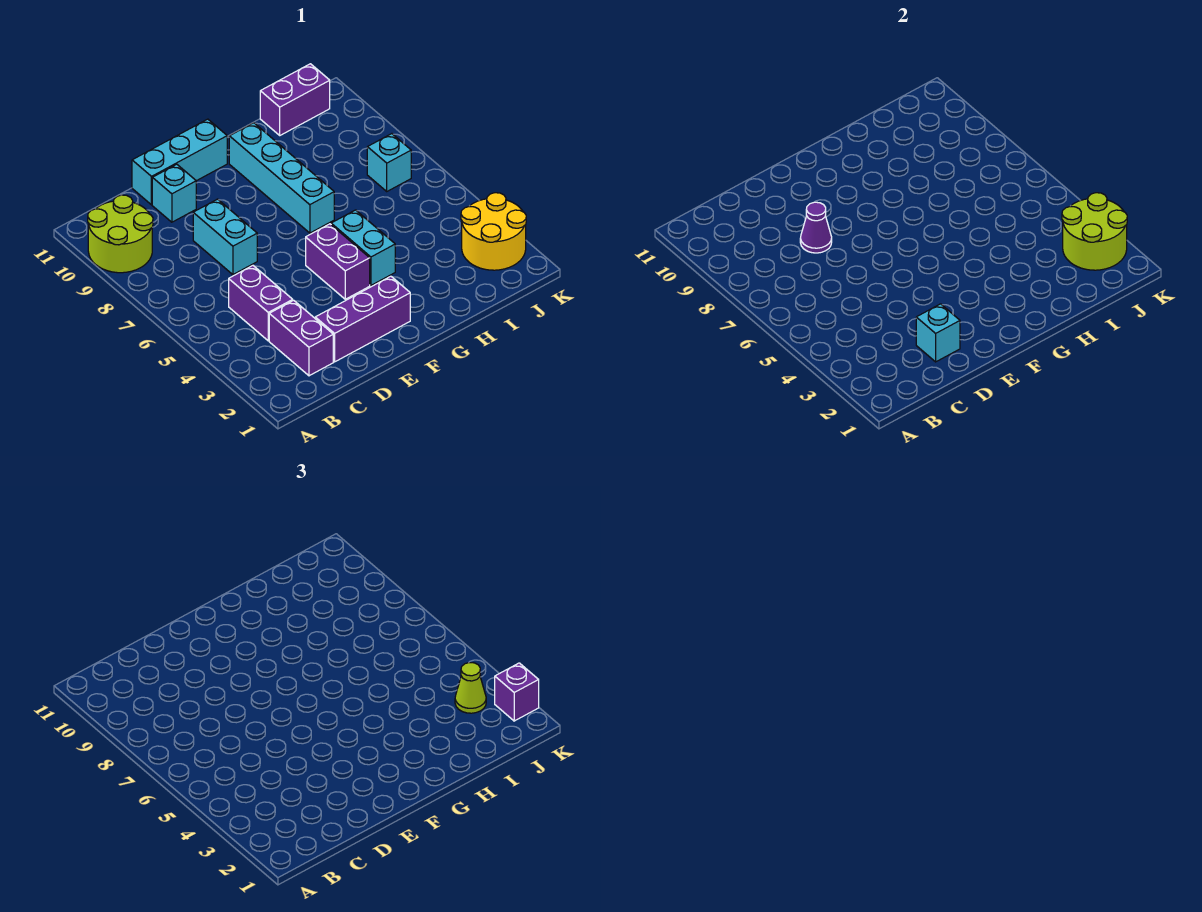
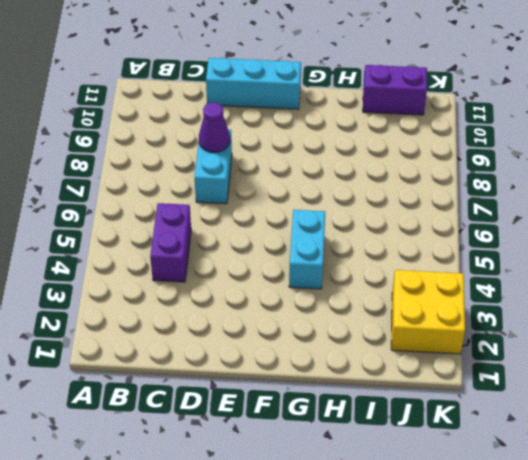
yellow brick J2:K3 level 1 -> yellow round brick J2:K3 level 1
none -> lime round brick A9:B10 level 1
none -> purple brick C2:C3 level 1
none -> purple brick D2:F2 level 1

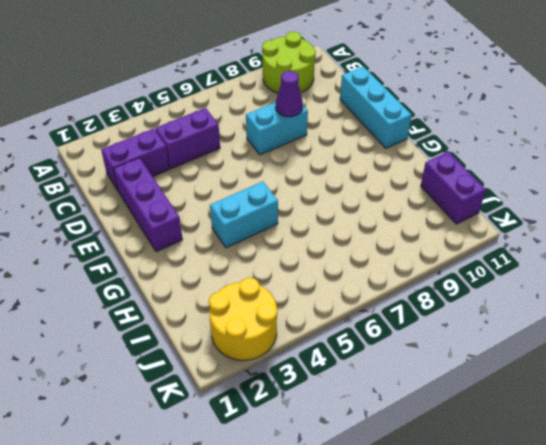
none -> cyan brick D10 level 1
none -> purple brick F4:F5 level 1
none -> cyan brick G7:G10 level 1

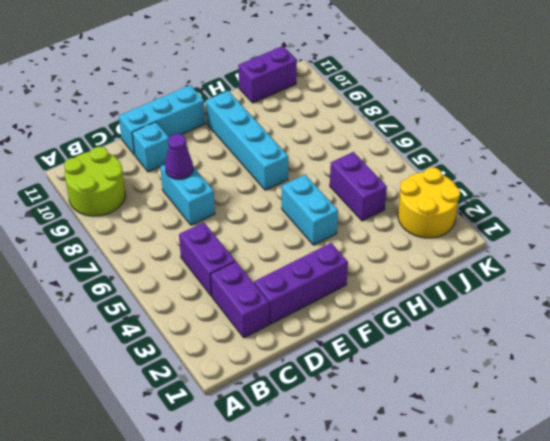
purple brick I4:I5 level 1 -> purple brick F4:F5 level 1
none -> cyan brick J7 level 1
none -> cyan brick D2 level 2
none -> lime round brick J2:K3 level 2

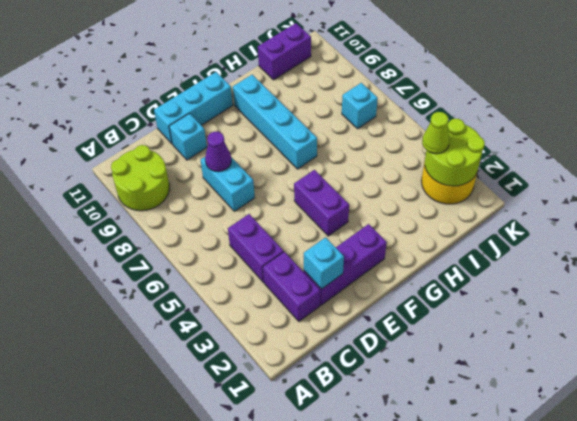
none -> cyan brick G4:G5 level 1
none -> purple brick K2 level 3

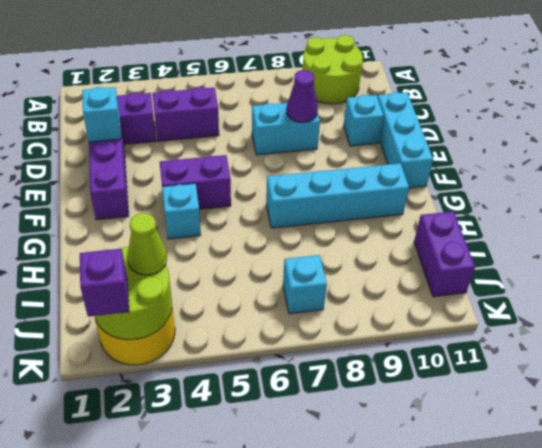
cyan brick G4 level 1 -> cyan brick G4:G5 level 1

